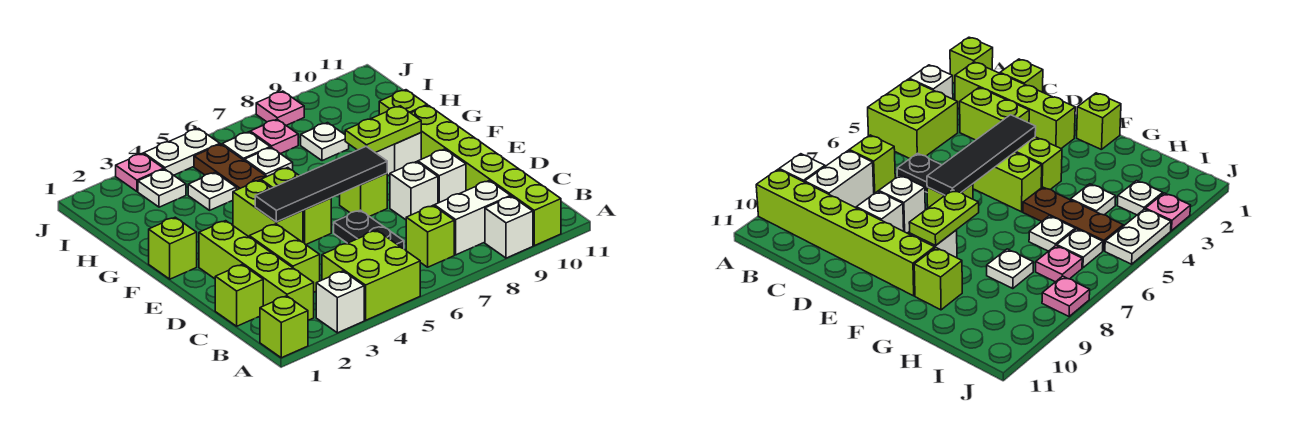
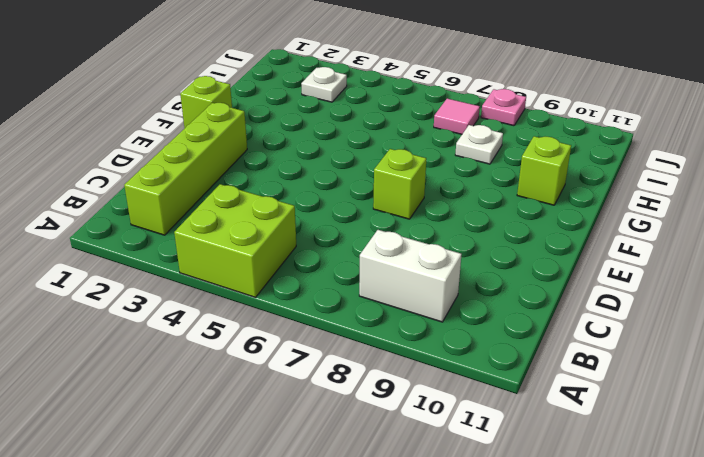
pink tile I7 level 1 -> pink plate I7 level 1
none -> lime brick A1 level 1
none -> white brick A3 level 1
none -> white brick A9 level 1
none -> lime brick A10:F10 level 1

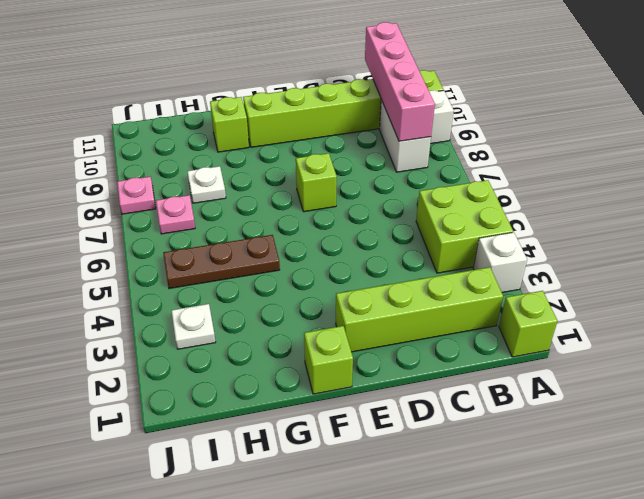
pink brick B8:B11 level 2 -> none
none -> lime brick B7 level 1
none -> lime brick C1 level 1
none -> lime brick C3:D3 level 1
none -> black plate C6:D6 level 1

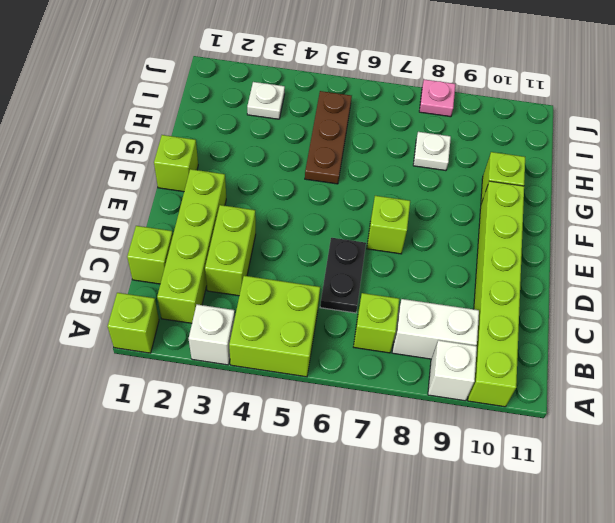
none -> white brick D8 level 1
none -> white brick D9 level 1
none -> lime brick E4:F4 level 1
none -> lime brick E5:F5 level 1

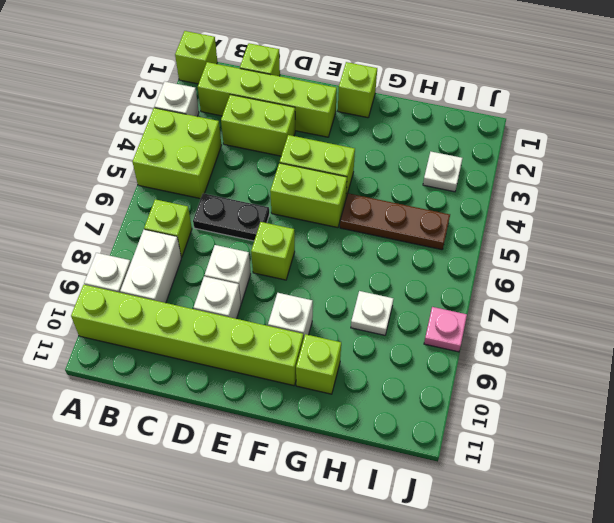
none -> white plate H4 level 1
none -> white plate H6 level 1
none -> white plate I6 level 1
none -> pink plate I7 level 1

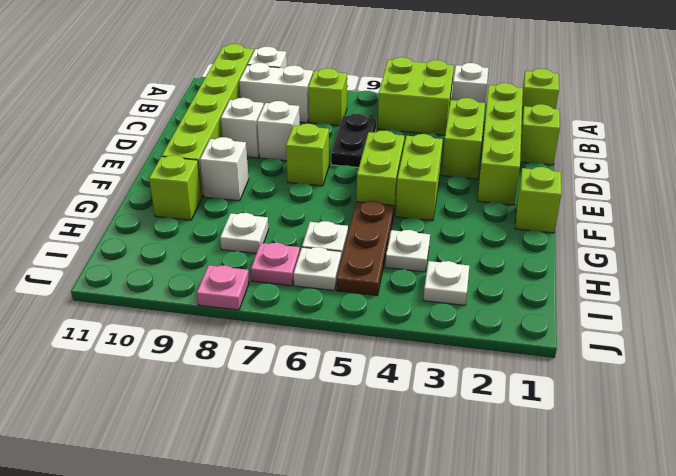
none -> pink plate J3 level 1
none -> white plate J4:J5 level 1
none -> black tile E4:E7 level 2
none -> lime plate F8:F9 level 2

